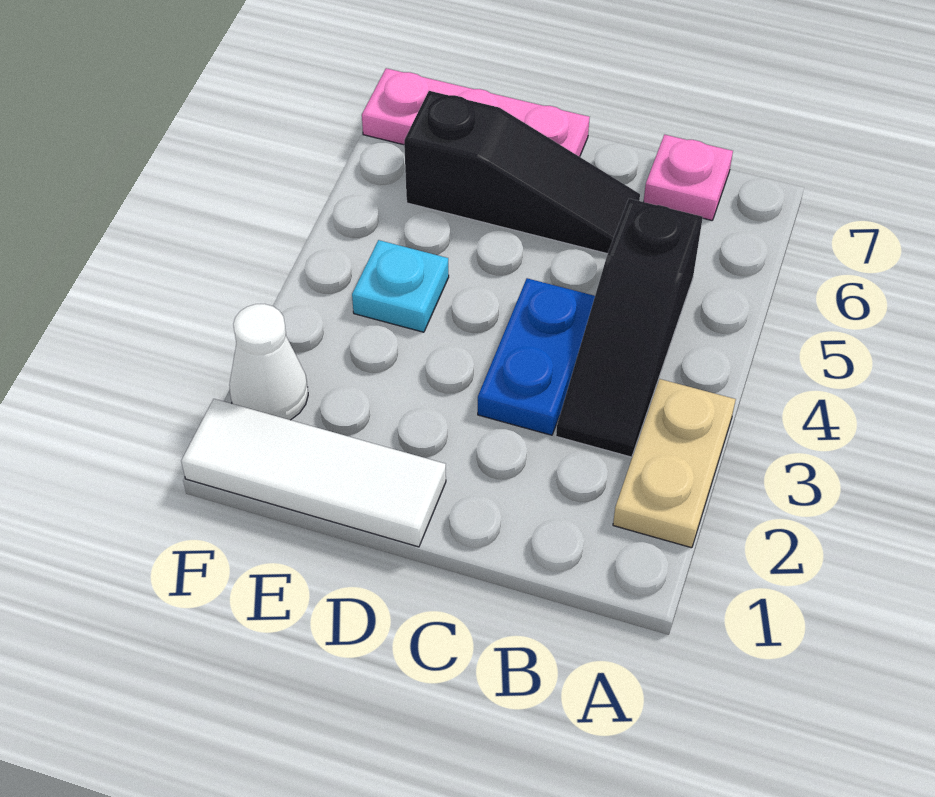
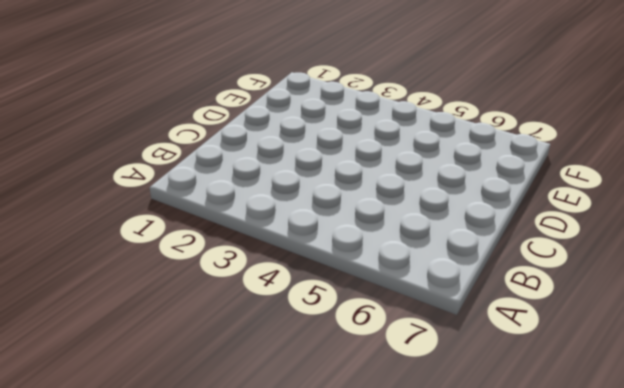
none -> tan plate A2:A3 level 1
none -> black slope B3:B5 level 1 top 5

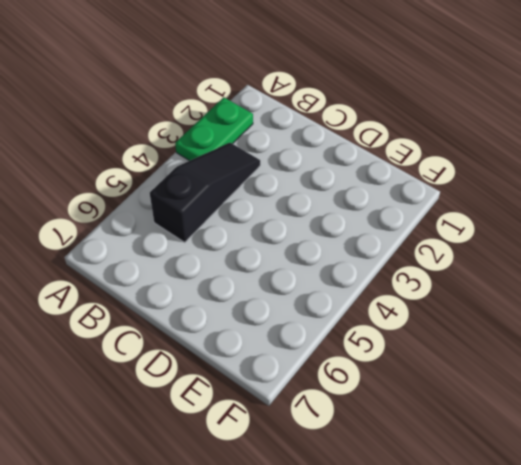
green plate A2:A3 level 1 -> tan plate A2:A3 level 1
none -> pink plate B7 level 1
none -> blue plate C3:C4 level 1

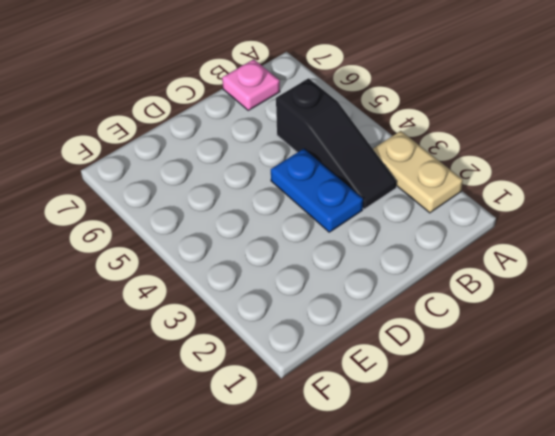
none -> black slope C6:E6 level 1 top E
none -> white tile D1:F1 level 1

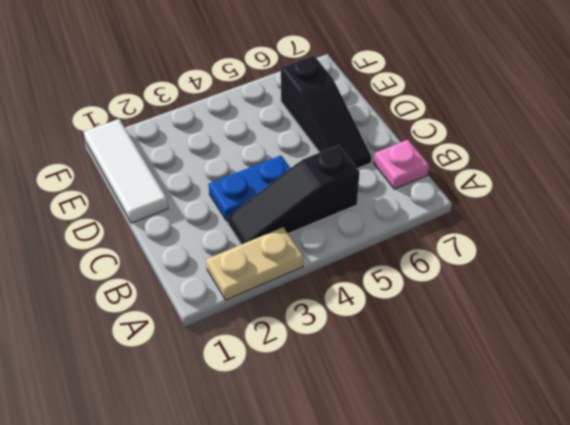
none -> pink plate D7:F7 level 1
none -> cyan plate E4 level 1

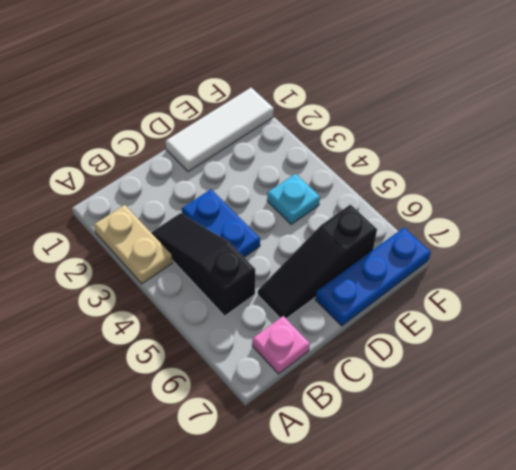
blue plate D7:F7 level 1 -> pink plate D7:F7 level 1
none -> white cone F2 level 1

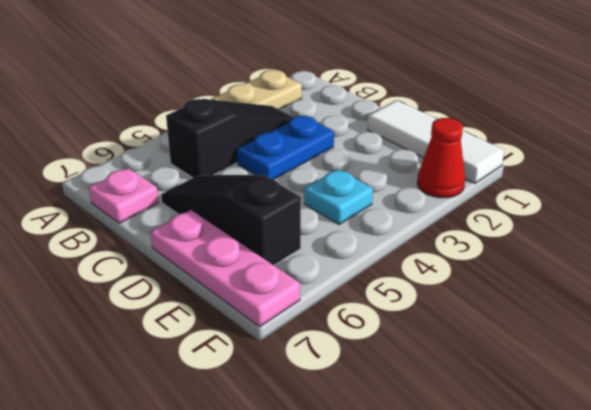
red cone F2 level 1 -> white cone F2 level 1

